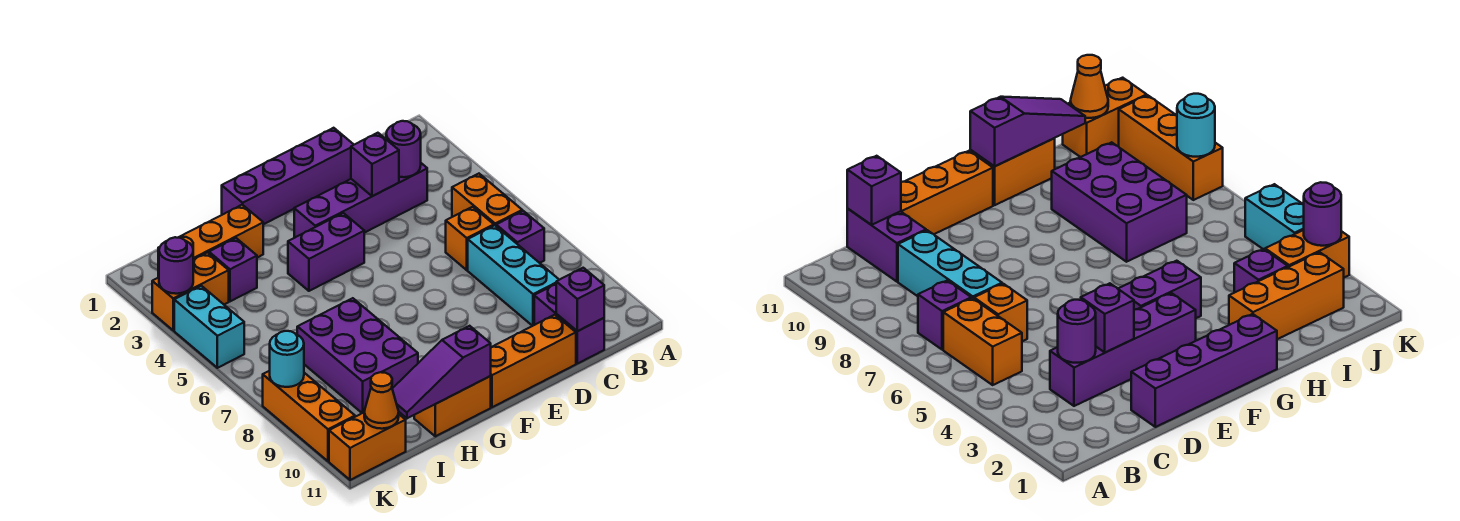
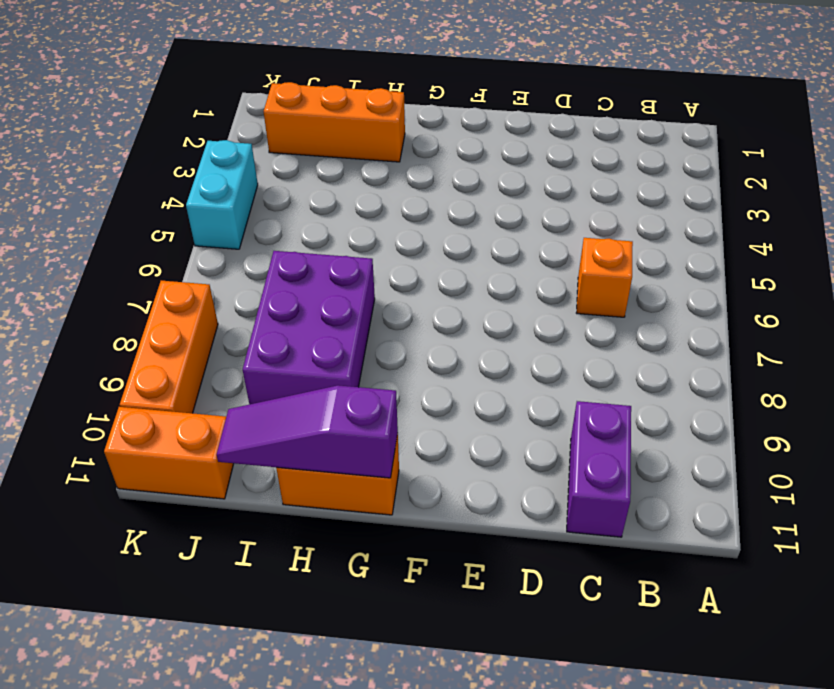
none -> orange brick B5:B6 level 1
none -> purple brick B7 level 1
none -> purple brick C3:F3 level 1

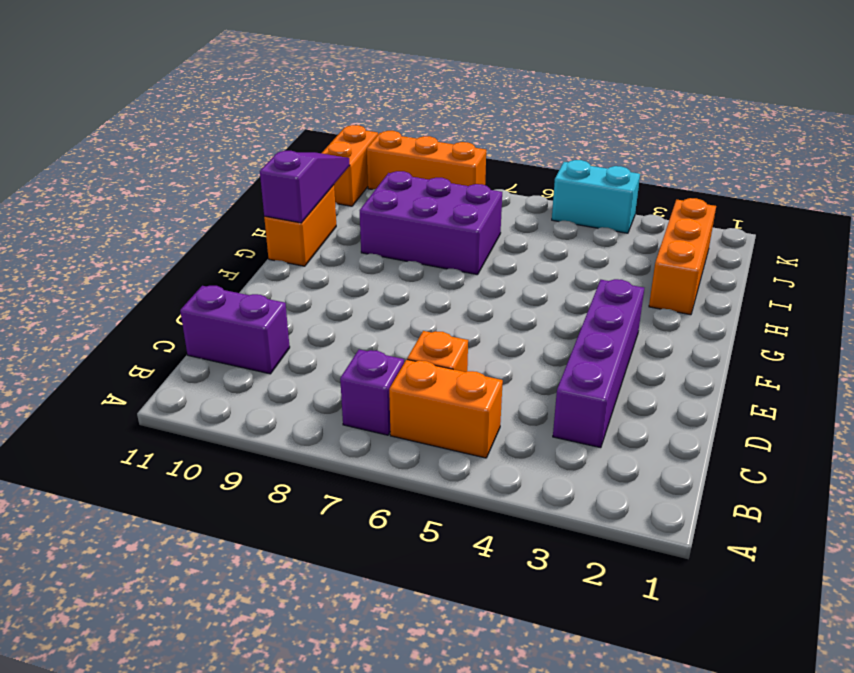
none -> cyan brick C7:C9 level 1
none -> purple brick D1:G1 level 1
none -> orange brick D11:F11 level 1

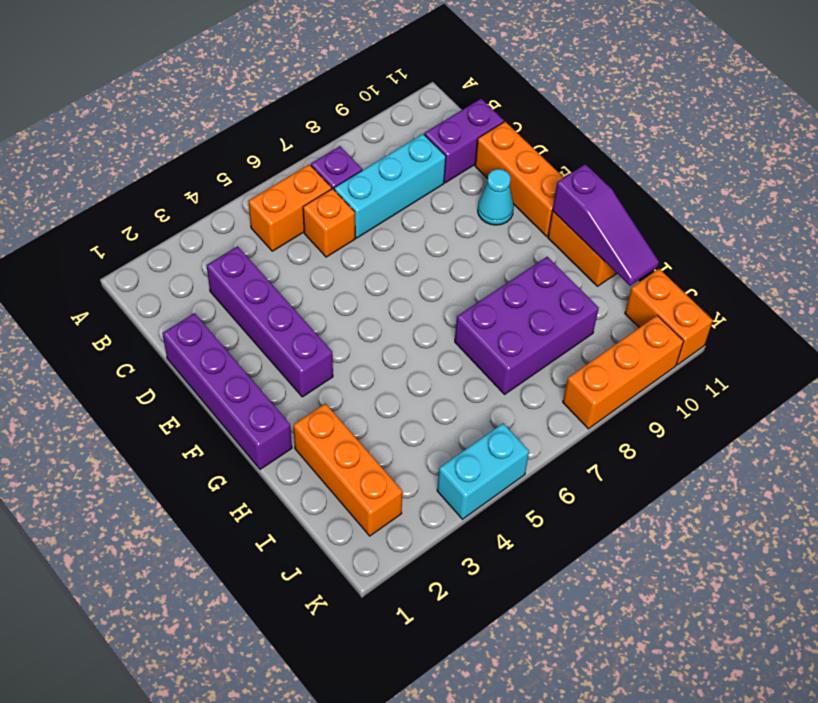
cyan cone E10 level 1 -> none
none -> purple brick F4:G4 level 1
none -> purple brick I3 level 1
none -> orange brick J3:K3 level 1

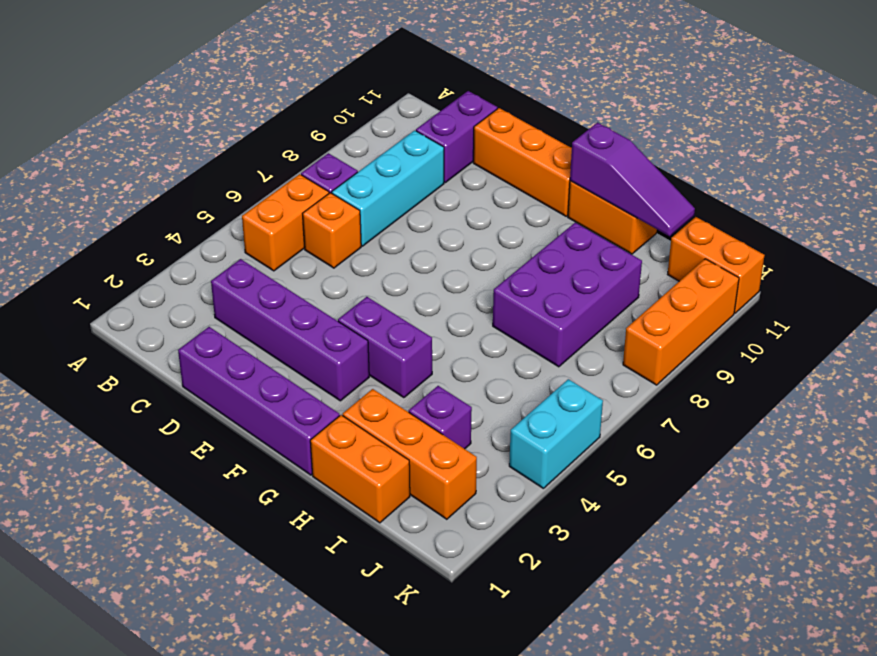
orange brick H1:I1 level 1 -> orange brick J3:K3 level 1
none -> purple round brick C3 level 2
none -> purple brick C11 level 2
none -> purple brick D3 level 2

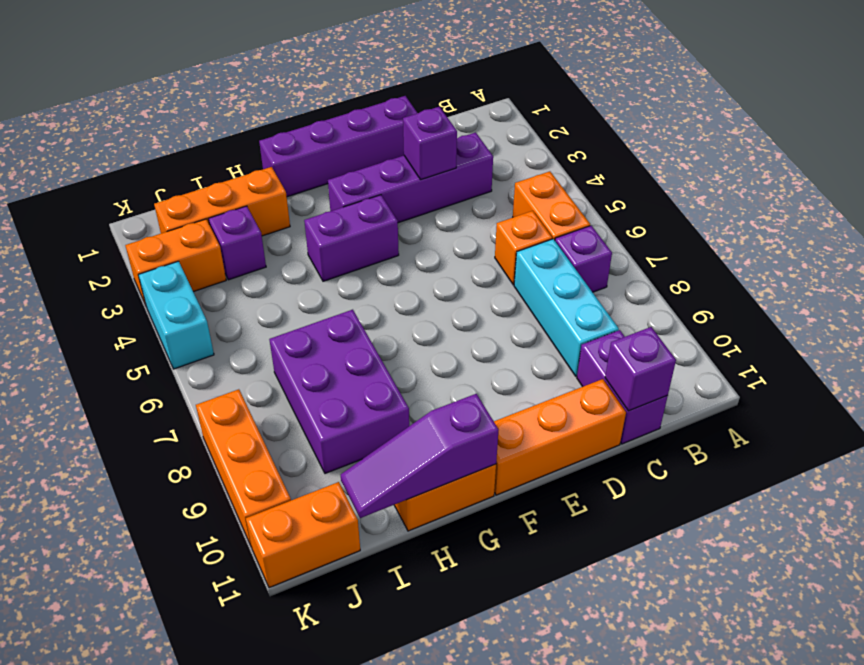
none -> purple round brick C3 level 2
none -> orange cone J11 level 2
none -> purple round brick K3 level 2

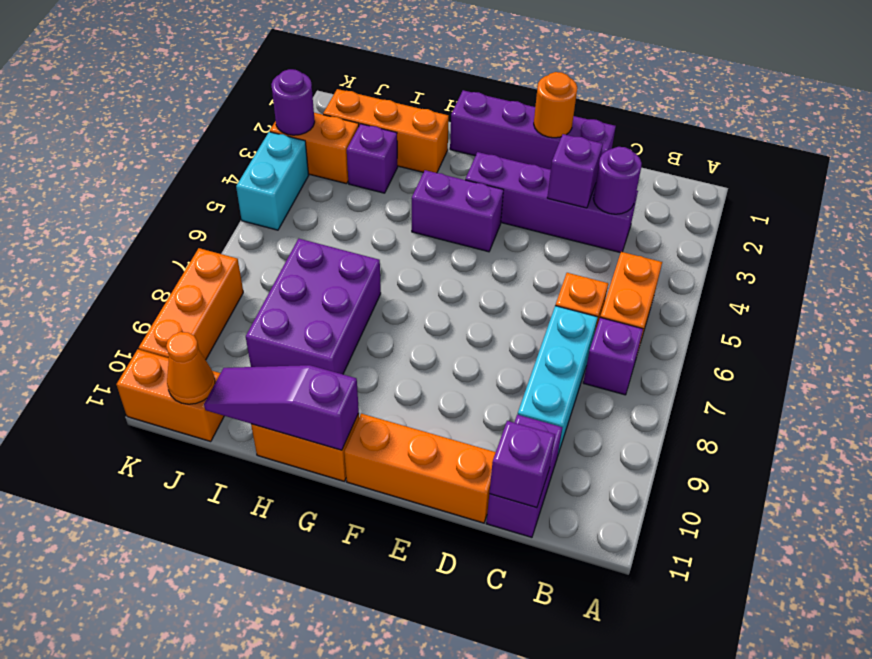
orange round brick E1 level 2 -> none
none -> cyan round brick K8 level 2

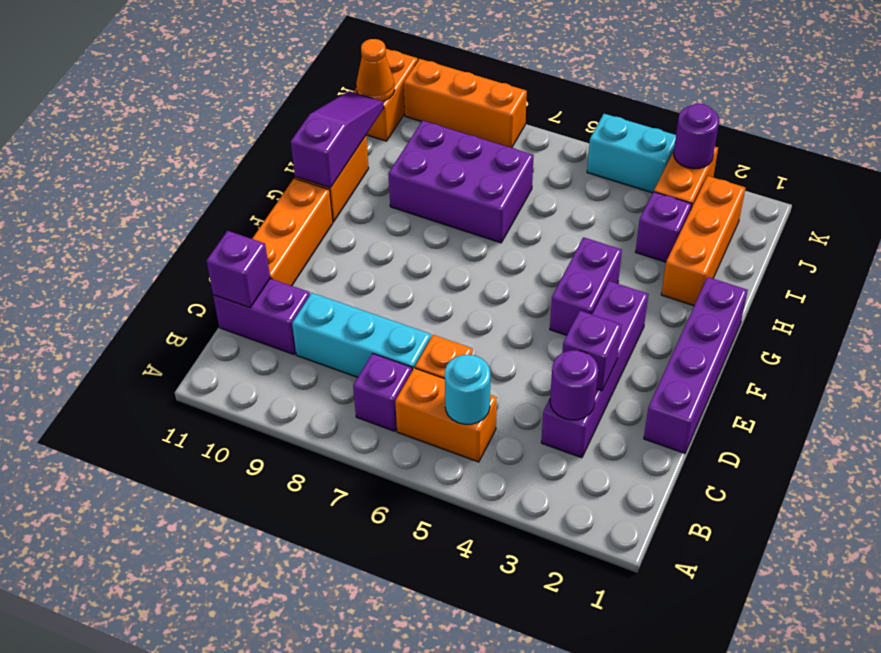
cyan round brick B5 level 2 -> cyan round brick K8 level 2

